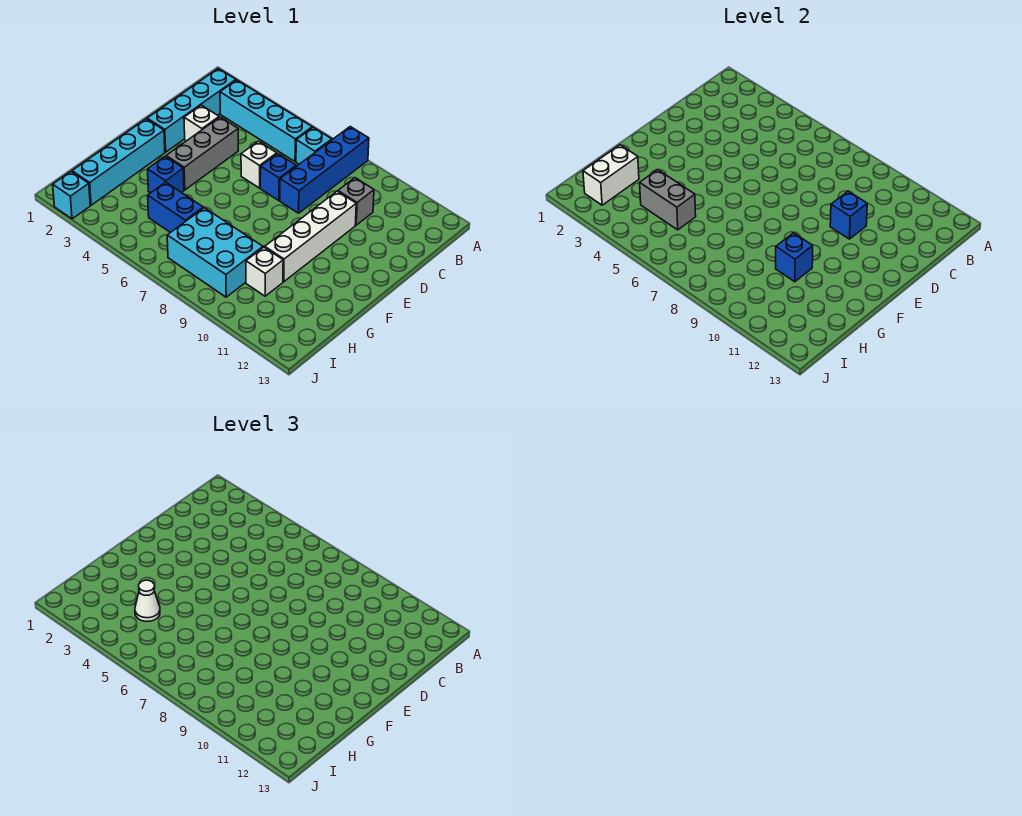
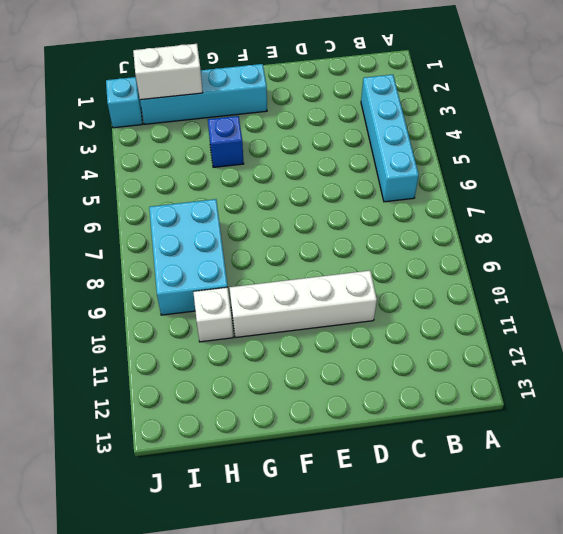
none -> blue brick A8:D8 level 1
none -> cyan brick B2:E2 level 1
none -> cyan brick B7 level 1

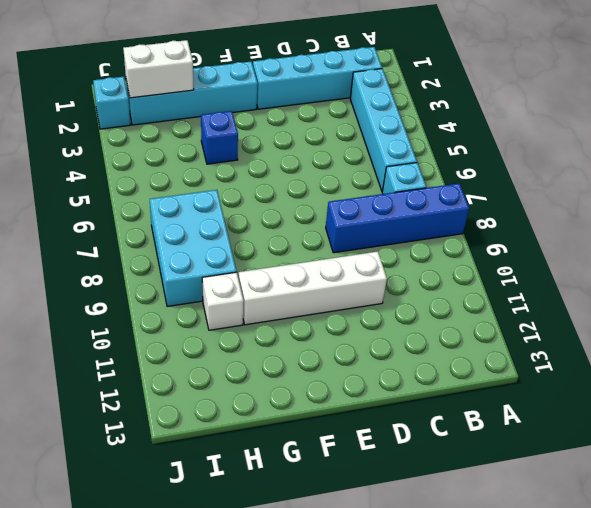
none -> grey brick C10 level 1
none -> white brick D3 level 1
none -> grey brick D4:F4 level 1

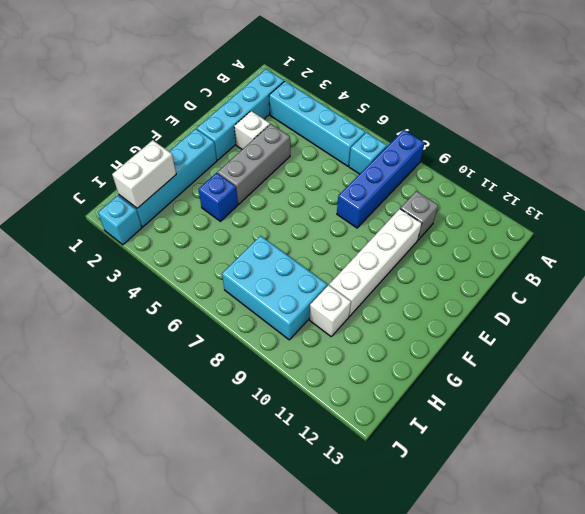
none -> white brick D6 level 1
none -> blue brick D7 level 1
none -> blue brick H5:H6 level 1

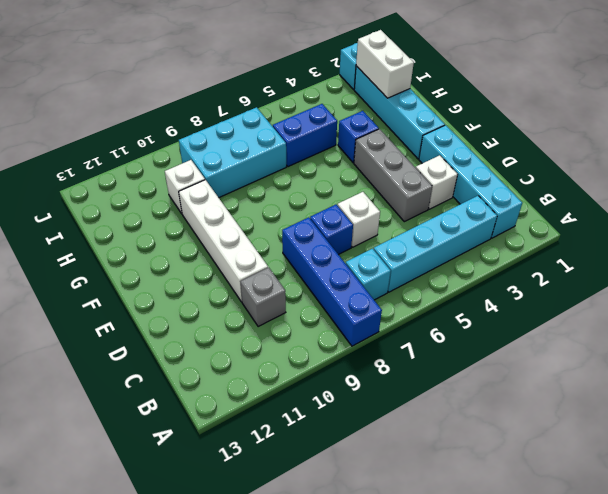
none -> blue brick D10 level 2
none -> blue brick G10 level 2
none -> grey brick H4:H5 level 2

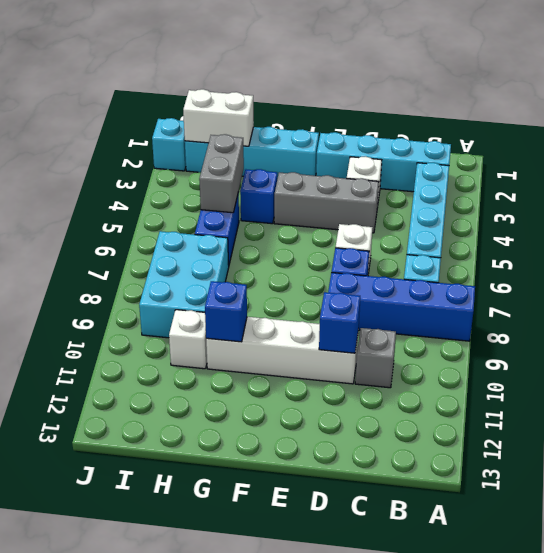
none -> white cone H4 level 3

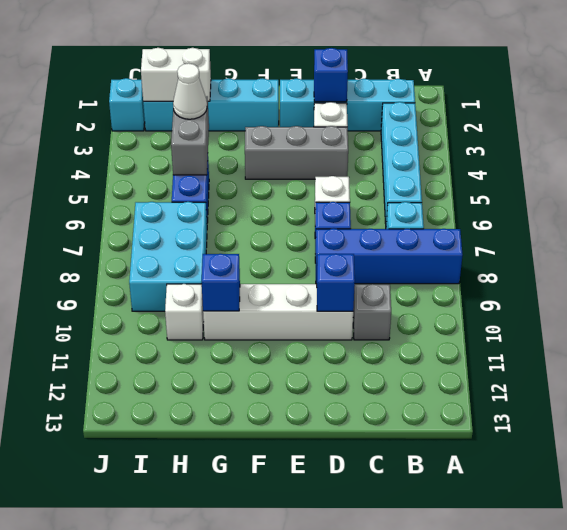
blue brick D2 level 2 -> blue brick G4 level 1

